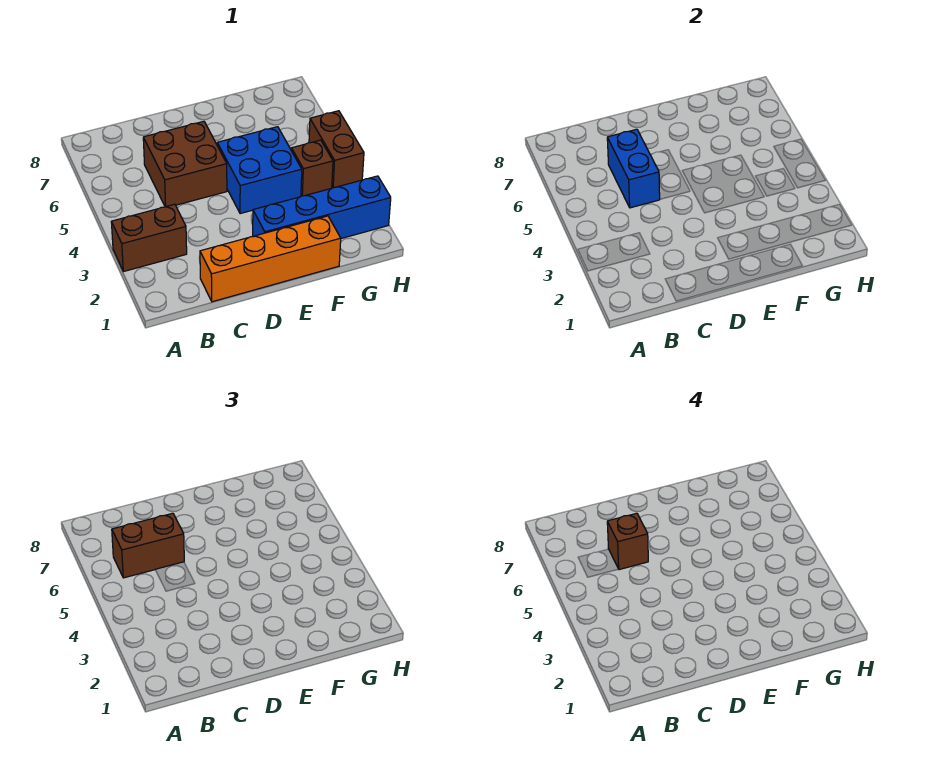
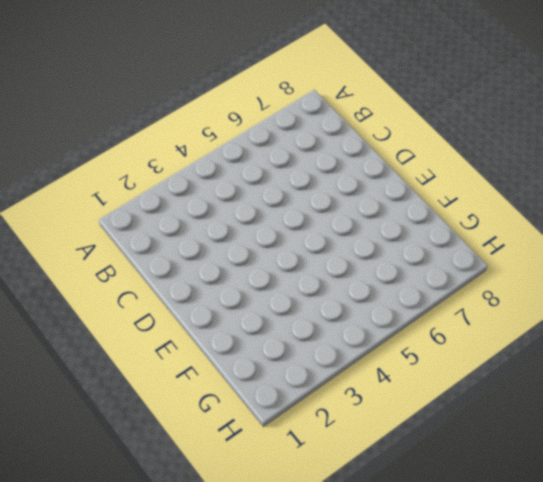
none -> brown brick A3:B3 level 1
none -> orange brick C1:F1 level 1

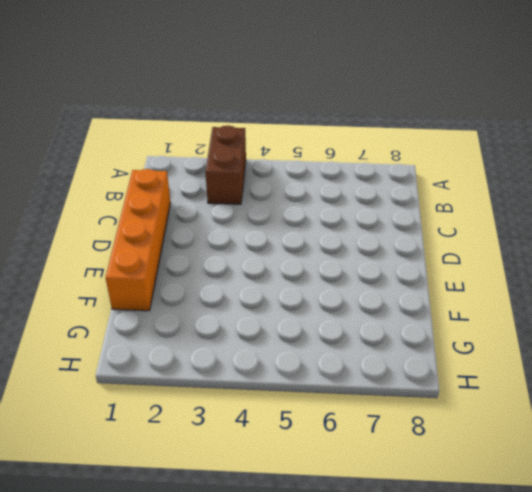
none -> brown brick C5:D6 level 1
none -> blue brick E2:H2 level 1

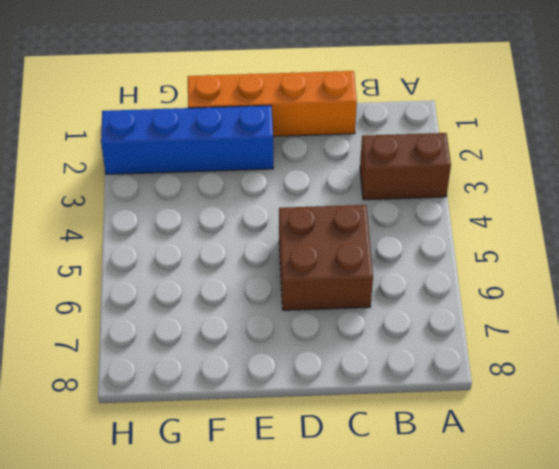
none -> blue brick E4:F5 level 1
none -> brown brick G4 level 1

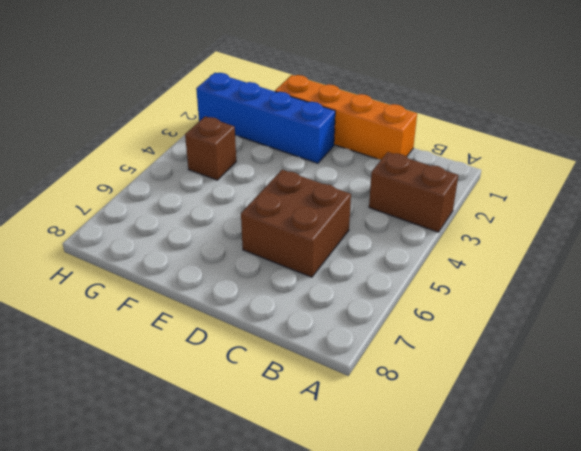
none -> blue brick E4:F5 level 1
none -> brown brick H4:H5 level 1

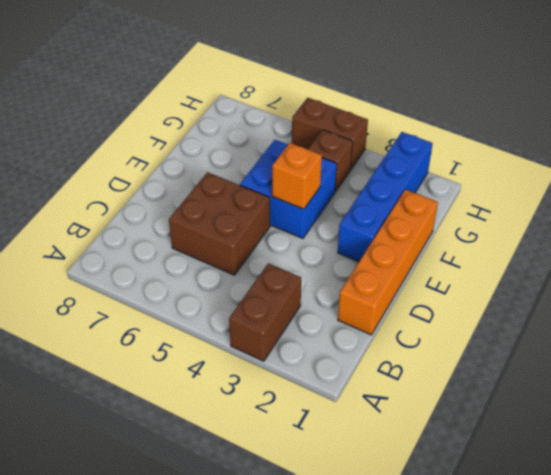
orange brick E4 level 2 -> none
none -> blue brick C5:C6 level 2
none -> brown brick B6:C6 level 3

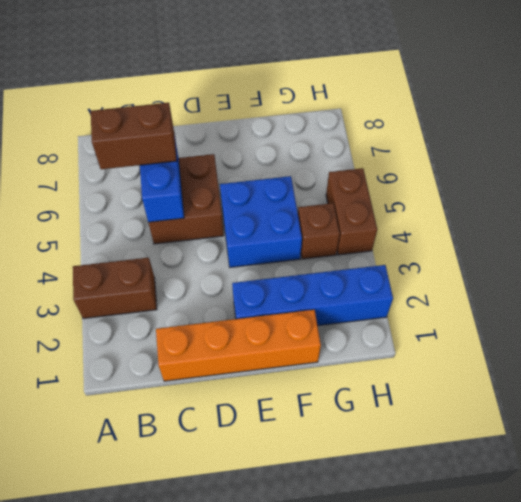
none -> brown brick C6 level 4

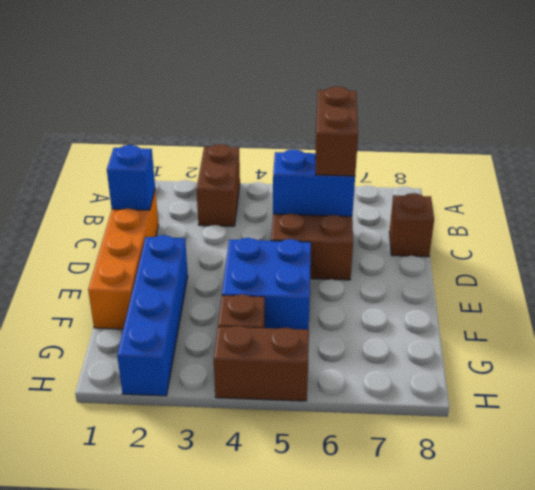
blue brick C1 level 2 -> none
brown brick C8 level 1 -> brown brick C6 level 4

